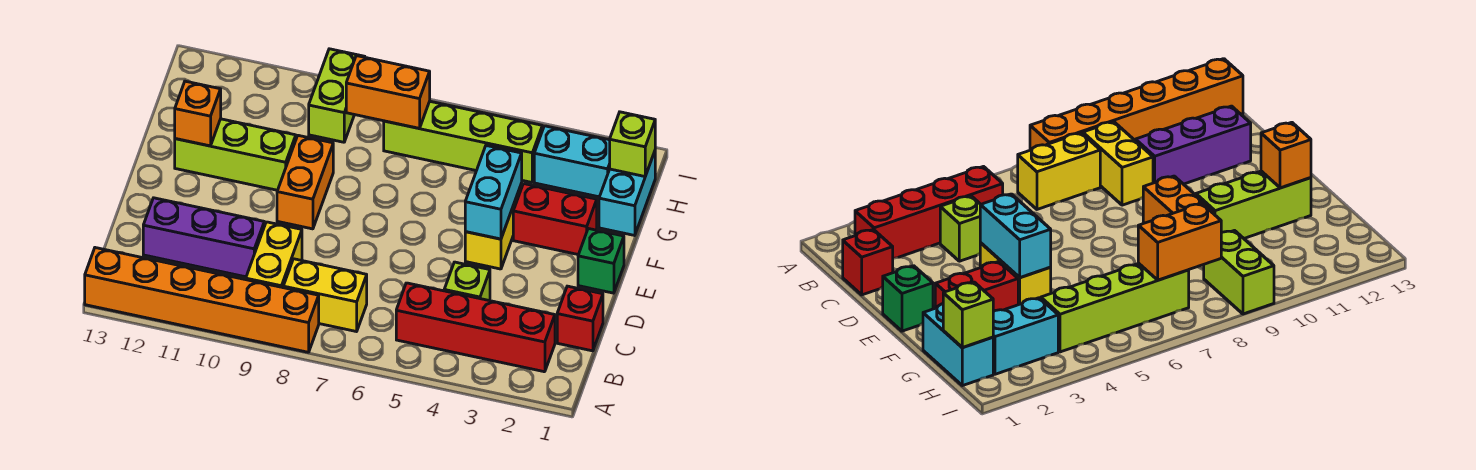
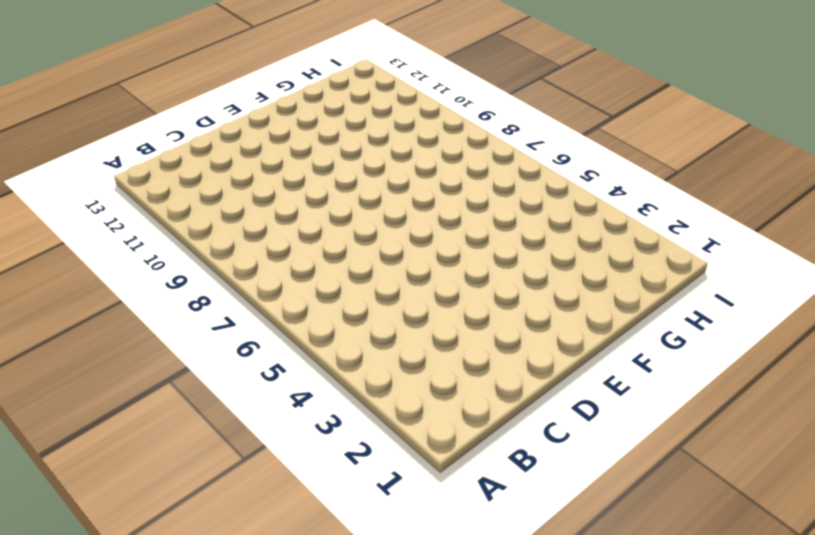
none -> orange brick A8:A13 level 1
none -> red brick B2:B5 level 1
none -> yellow brick B7:B8 level 1

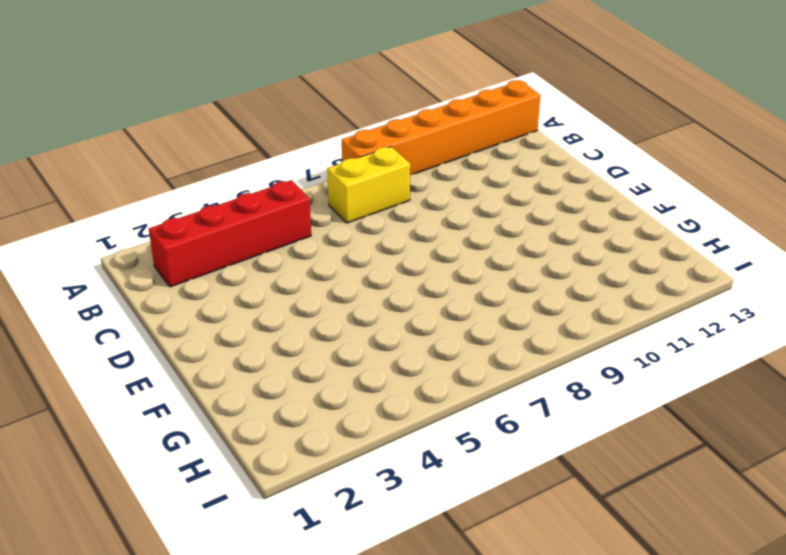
none -> yellow brick B9:C9 level 1
none -> red brick C1 level 1
none -> lime brick C4 level 1

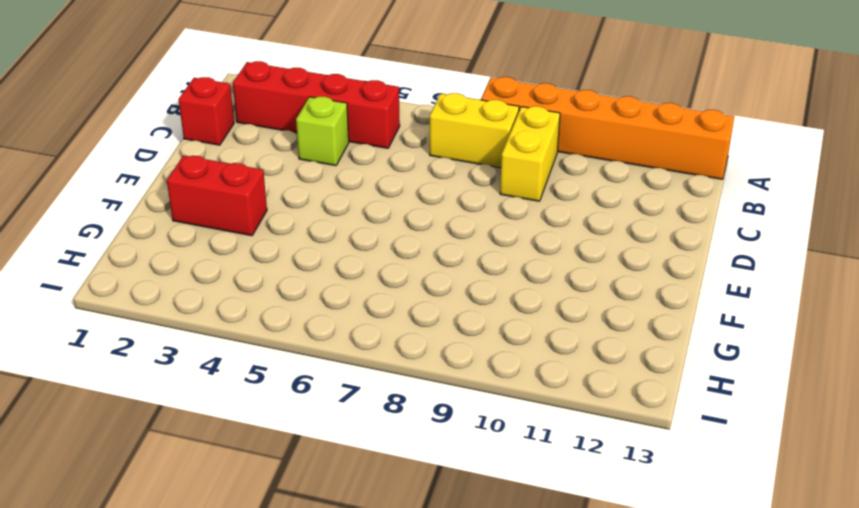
none -> purple brick C10:C12 level 1
none -> green brick E1 level 1
none -> yellow brick E4:F4 level 1

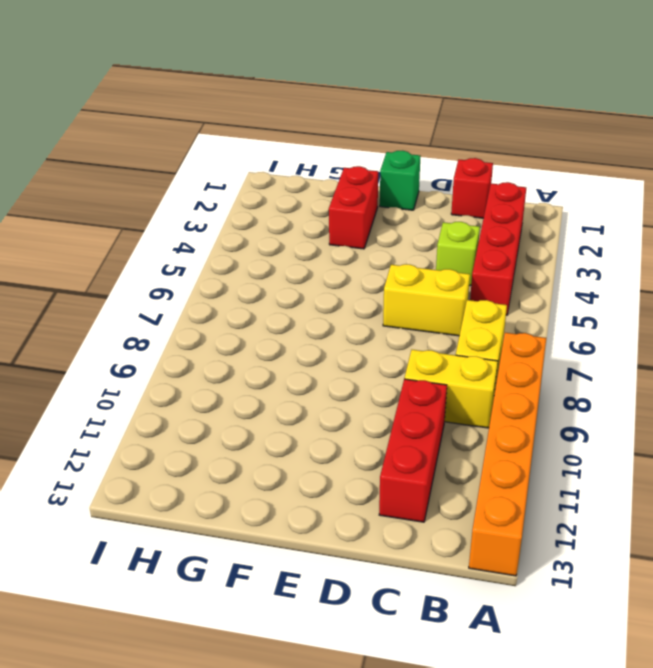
yellow brick C6:D6 level 1 -> yellow brick E4:F4 level 1
red brick C10:C12 level 1 -> purple brick C10:C12 level 1
none -> orange brick E9:F9 level 1
none -> lime brick F10:F12 level 1
none -> cyan brick G1:H1 level 1

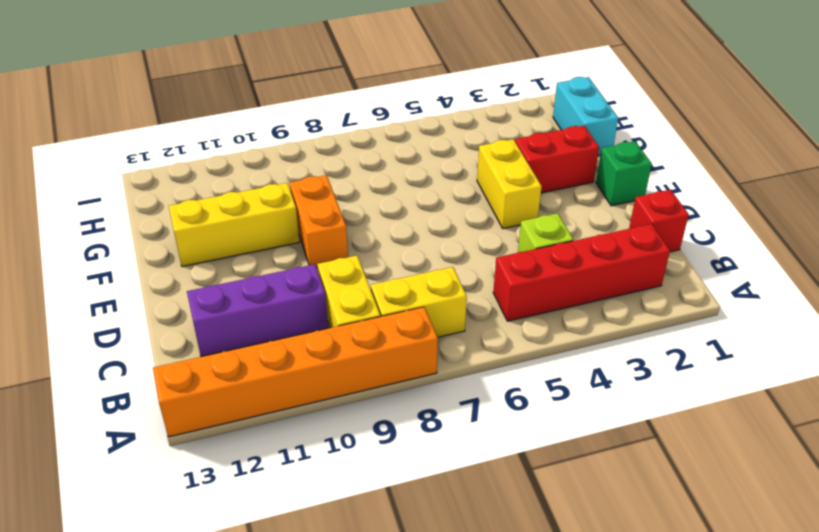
yellow brick F10:F12 level 1 -> lime brick F10:F12 level 1
none -> cyan brick H2:H3 level 1
none -> lime brick H4:H7 level 1
none -> lime brick H9:I9 level 1

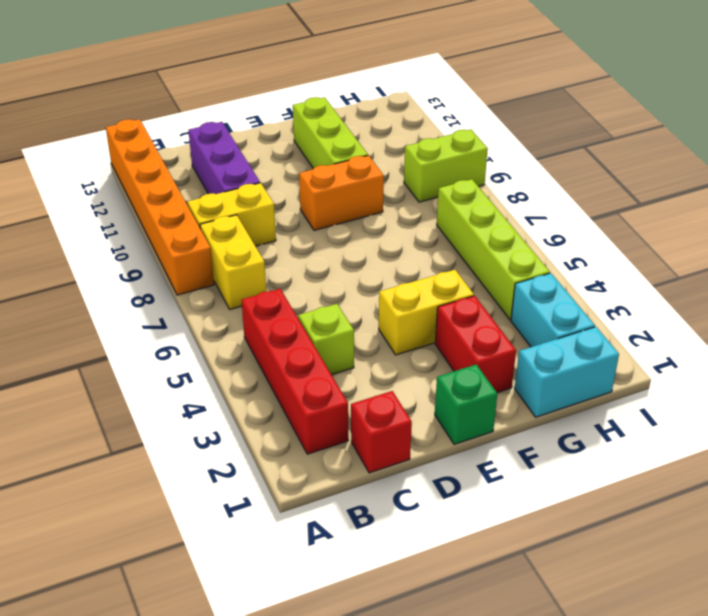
none -> cyan brick E4:F4 level 2
none -> orange brick F12 level 2
none -> lime brick H1 level 2

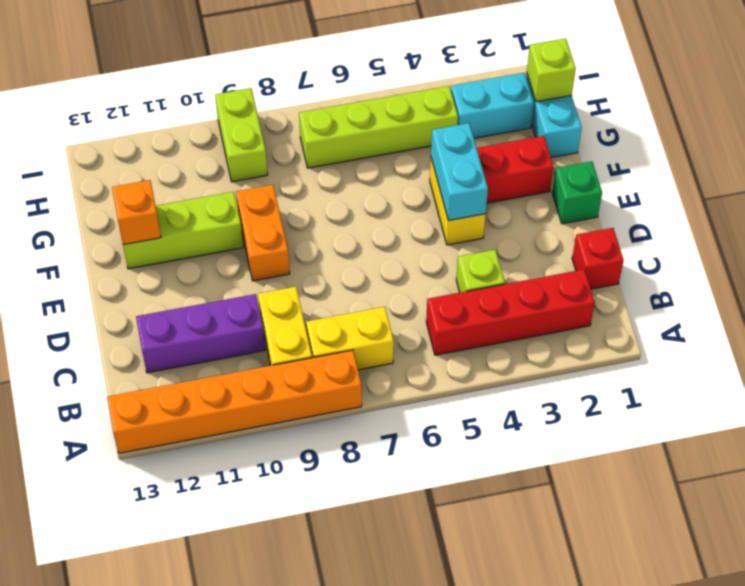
none -> orange brick H7:H8 level 2

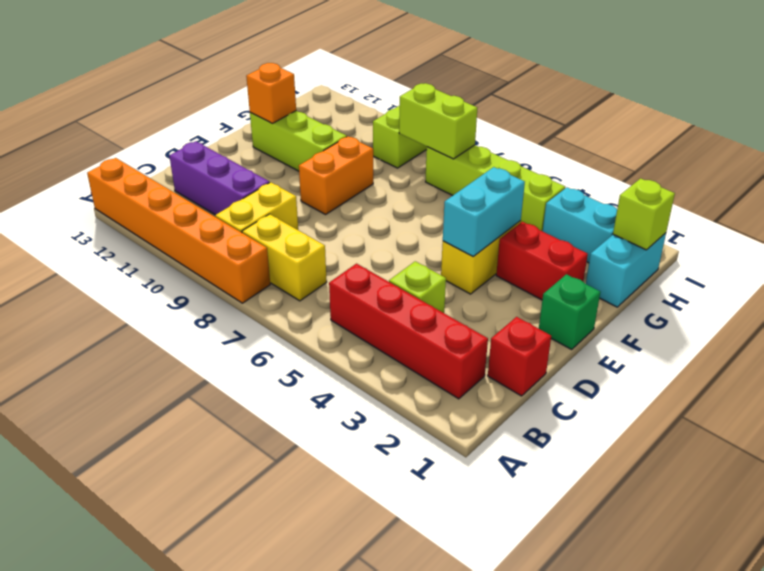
lime brick H7:H8 level 2 -> orange brick H7:H8 level 2

